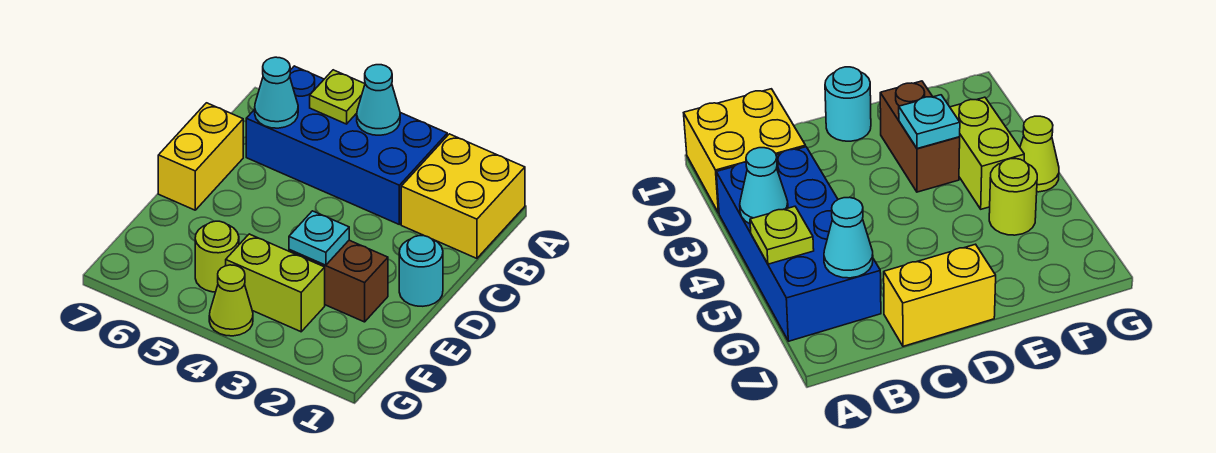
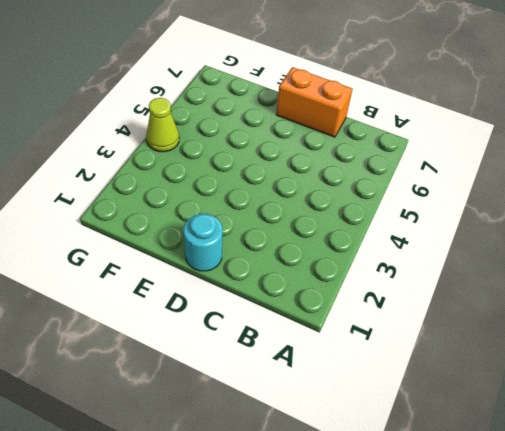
orange brick C7:D7 level 1 -> yellow brick C7:D7 level 1
none -> yellow brick A1:B2 level 1
none -> blue brick A3:B6 level 1
none -> brown brick E2:E3 level 1

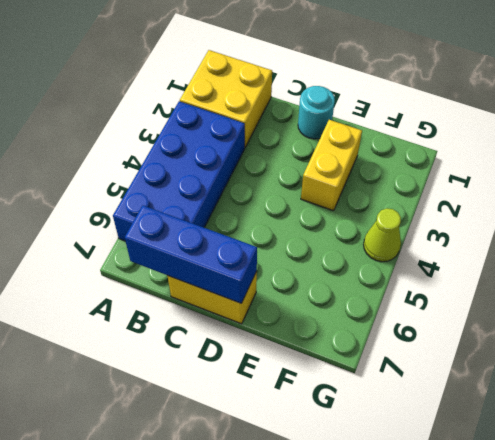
blue brick B7:D7 level 2 -> none
yellow brick E2:E3 level 1 -> brown brick E2:E3 level 1
none -> lime brick F3:F4 level 1
none -> lime round brick F5 level 1
none -> cyan cone A4 level 2

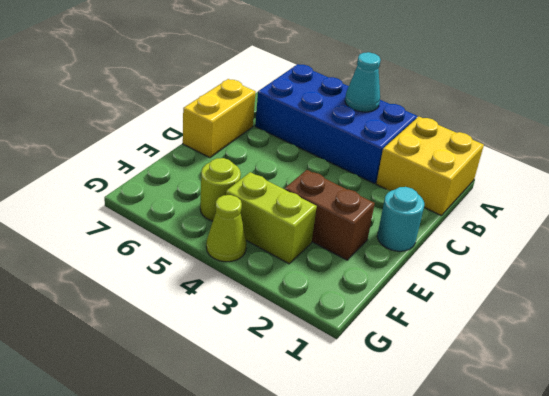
none -> lime plate A5 level 2
none -> cyan cone B6 level 2
none -> cyan plate E3 level 2

